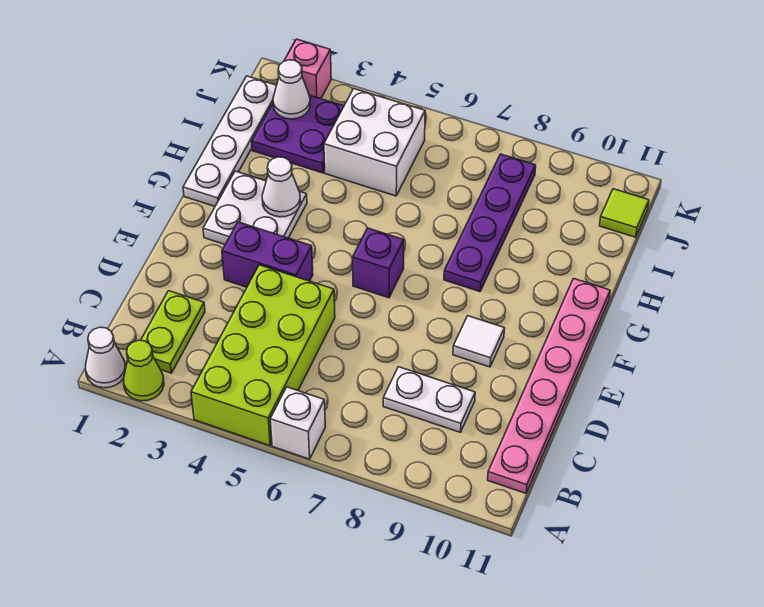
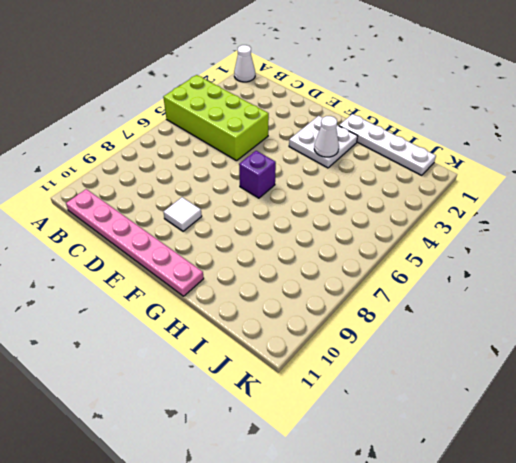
none -> lime cone A2 level 1
none -> white brick A6 level 1
none -> lime plate B2:C2 level 1

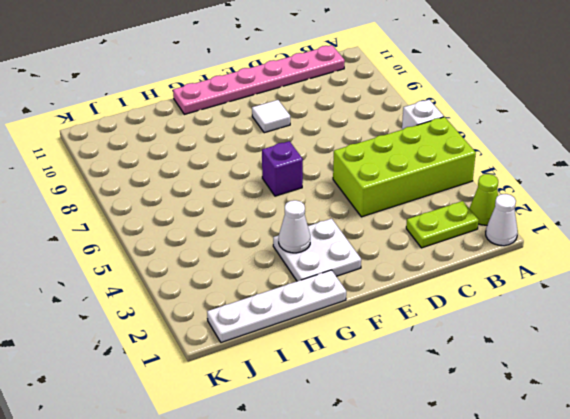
none -> white plate C8:C9 level 1
none -> purple brick E3:E4 level 1
none -> purple plate G8:J8 level 1

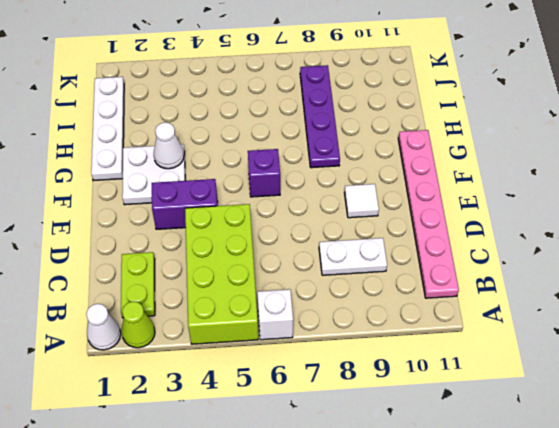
none -> purple plate I2:J3 level 1
none -> white brick I4:J5 level 1
none -> lime tile J11 level 1

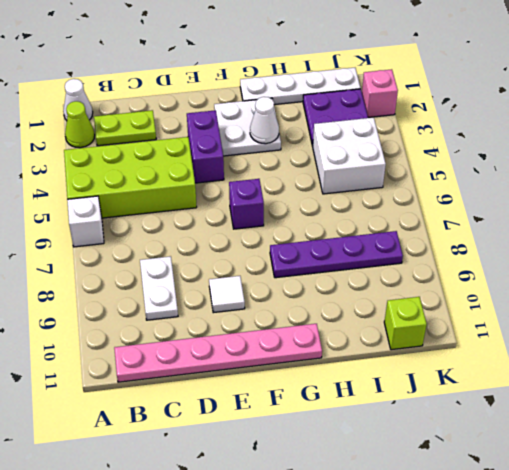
lime brick J11 level 1 -> lime tile J11 level 1
none -> white cone J2 level 2

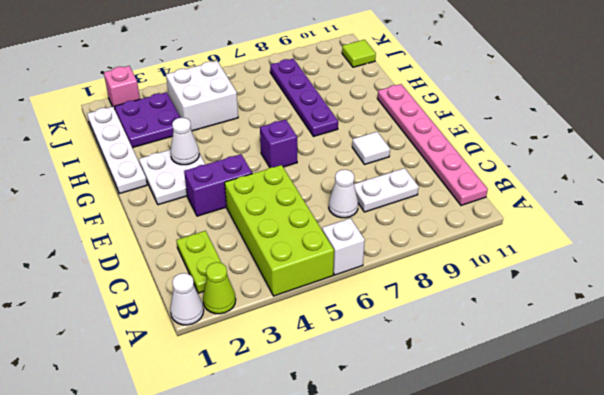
white cone C7 level 1 -> white cone J2 level 2

